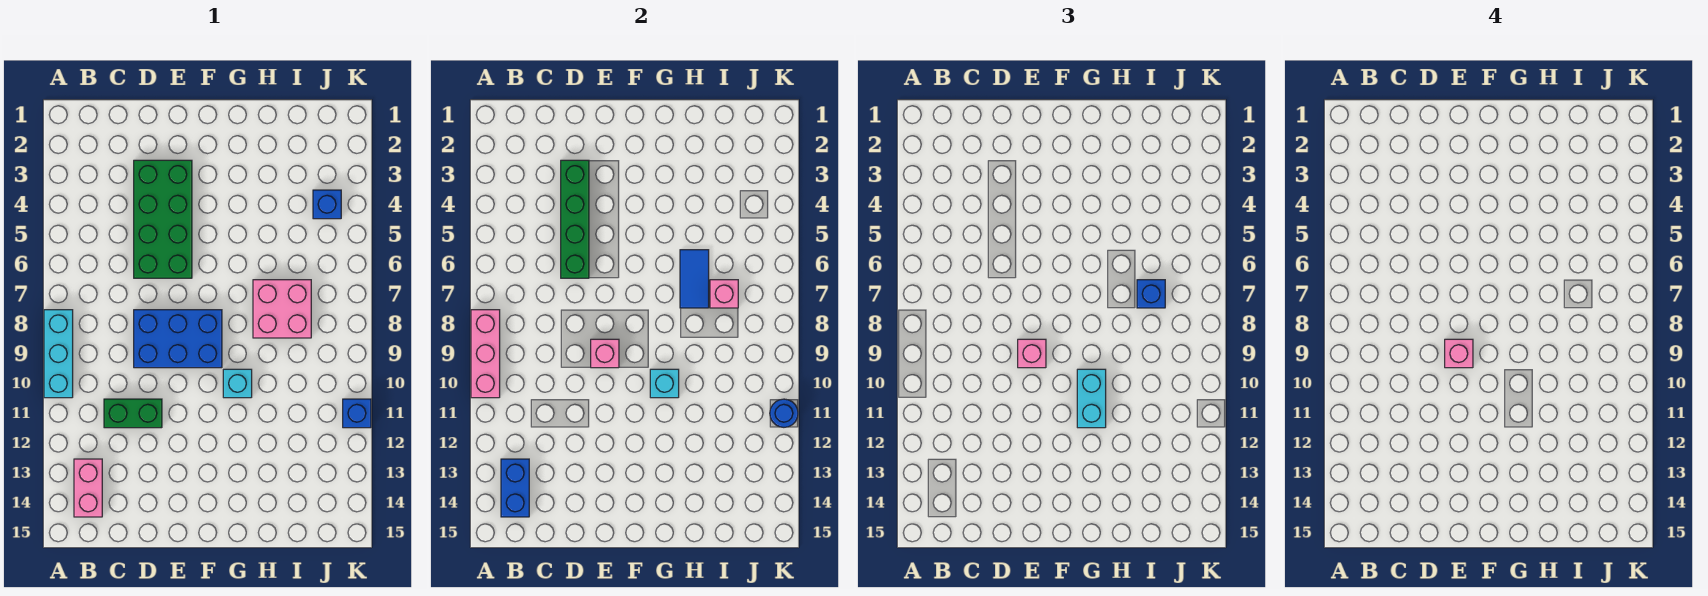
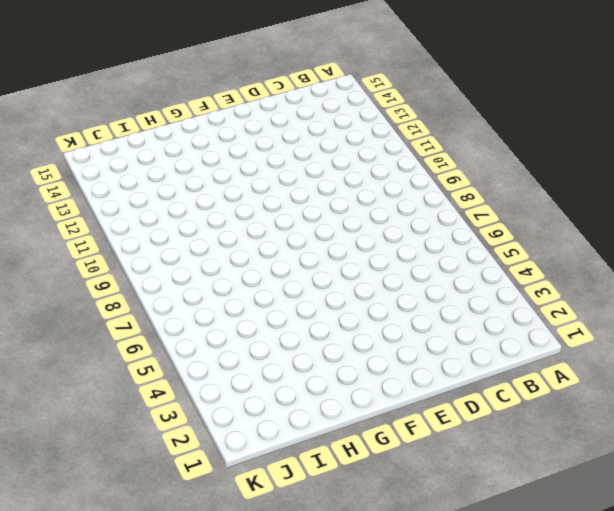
none -> cyan brick A8:A10 level 1
none -> pink brick B13:B14 level 1
none -> green brick C11:D11 level 1

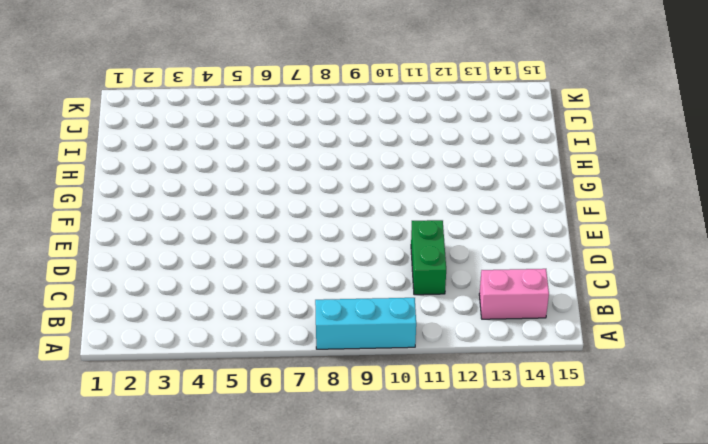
none -> green brick D3:E6 level 1
none -> blue brick D8:F9 level 1
none -> cyan brick G10 level 1

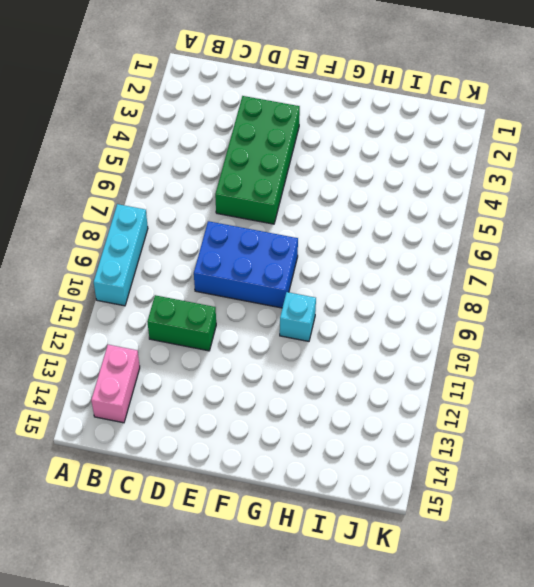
none -> pink brick H7:I8 level 1
none -> blue brick J4 level 1
none -> blue brick K11 level 1

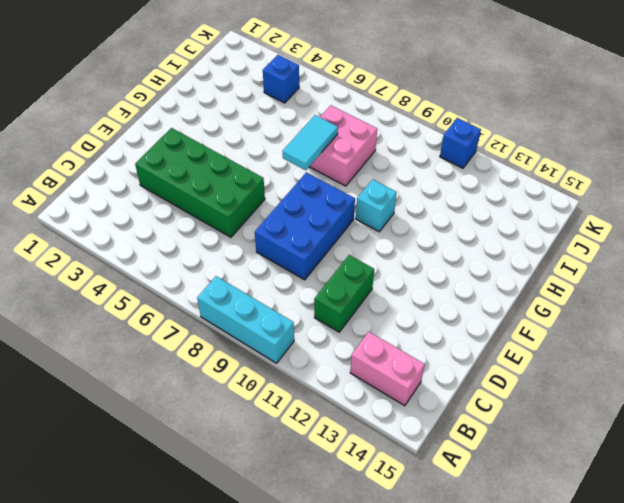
cyan tile G7:H7 level 2 -> blue tile H6:H7 level 2
none -> pink brick A8:A10 level 2
none -> blue brick B13:B14 level 2
none -> green brick D3:D6 level 2

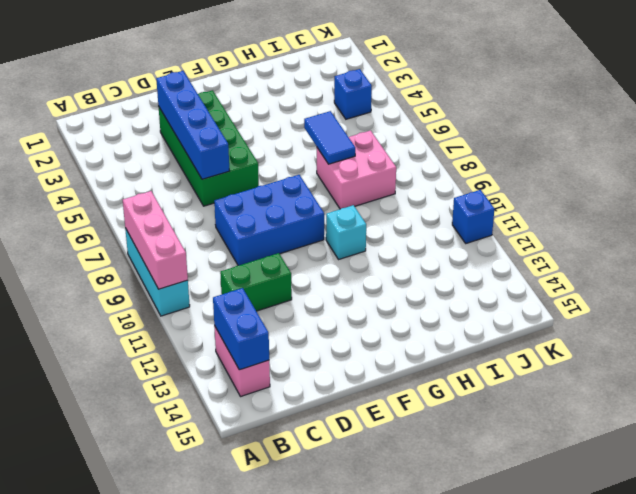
blue brick D3:D6 level 2 -> green brick D3:D6 level 2
none -> pink brick E9 level 2
none -> cyan brick G10 level 2
none -> pink brick I7 level 2

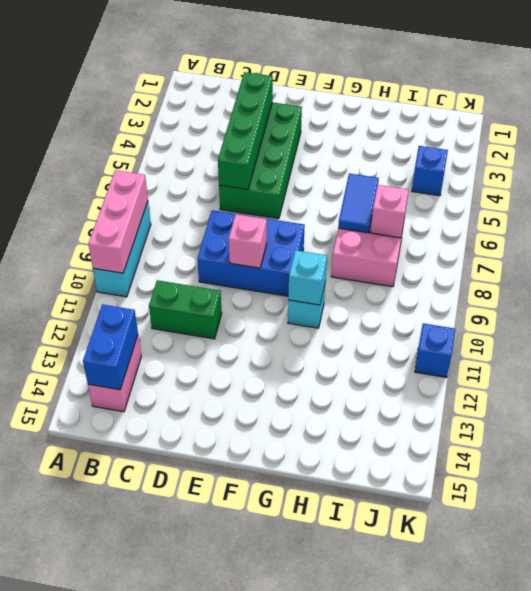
none -> blue round brick K11 level 2
none -> pink brick E9 level 3
none -> cyan brick G10:G11 level 3

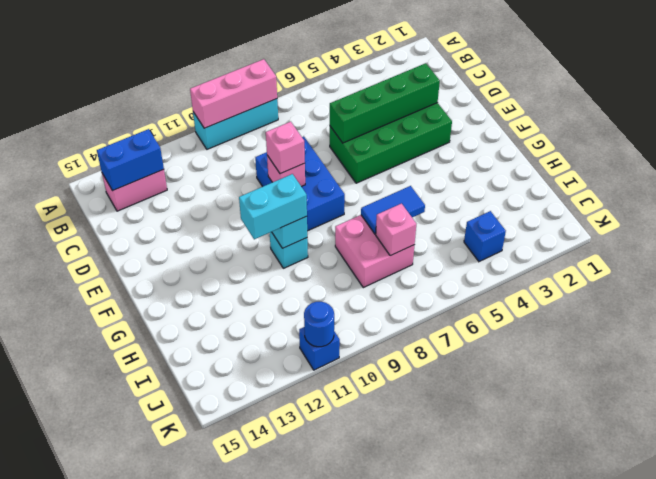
none -> green brick C11:D11 level 1
none -> blue brick I7 level 3
none -> pink brick E9 level 4

